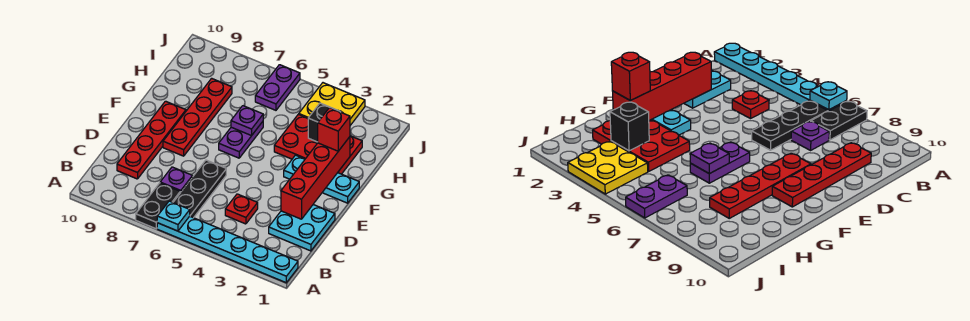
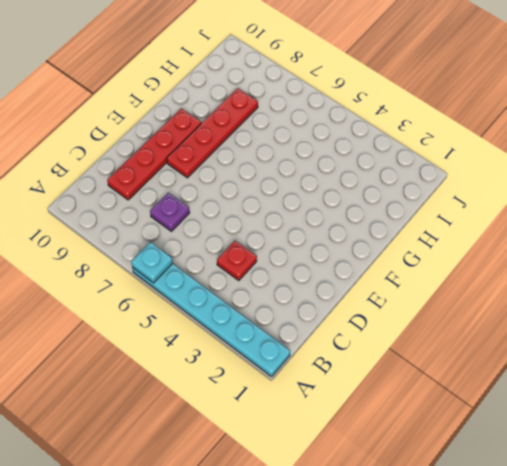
none -> black plate A7:B7 level 1
none -> black plate B6:D6 level 1
none -> cyan plate C1:D2 level 1

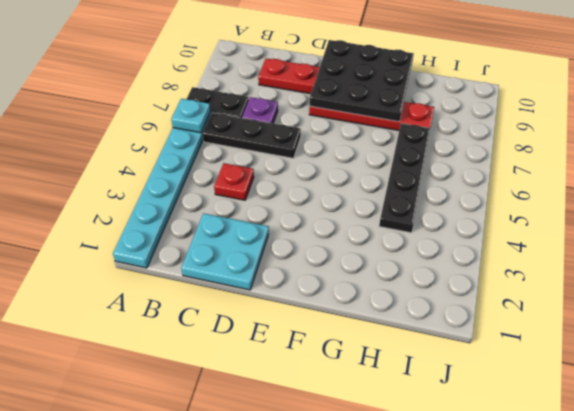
black plate E8:G10 level 2 -> none
black plate H4:H7 level 1 -> red plate G2:H4 level 1
none -> cyan plate F1:F3 level 1
none -> purple plate F6:G6 level 1
none -> yellow plate I3:J4 level 1

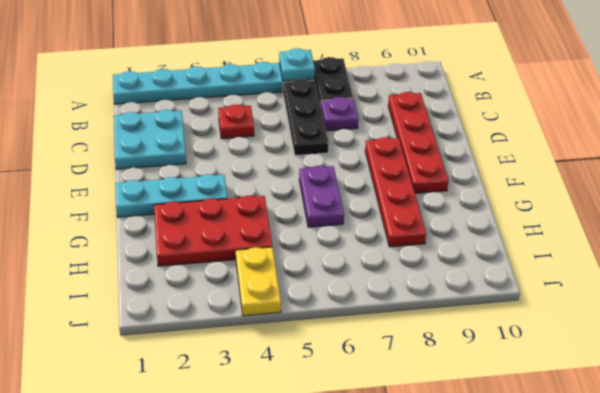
yellow plate I4:J4 level 1 -> yellow plate I3:J4 level 1
none -> purple plate I6:J6 level 1
none -> red brick D2:G2 level 2
none -> purple plate G6 level 2

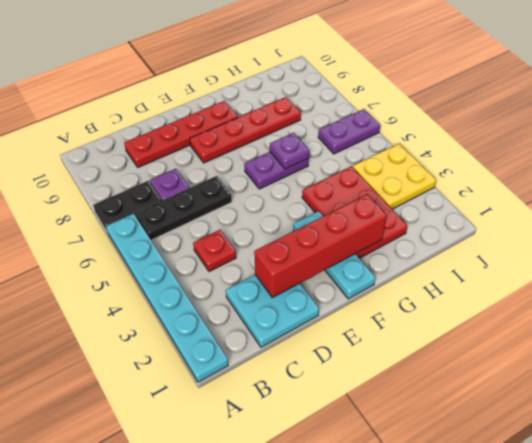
none -> cyan plate A6 level 2
none -> black brick H3 level 2
none -> red brick G2 level 3

